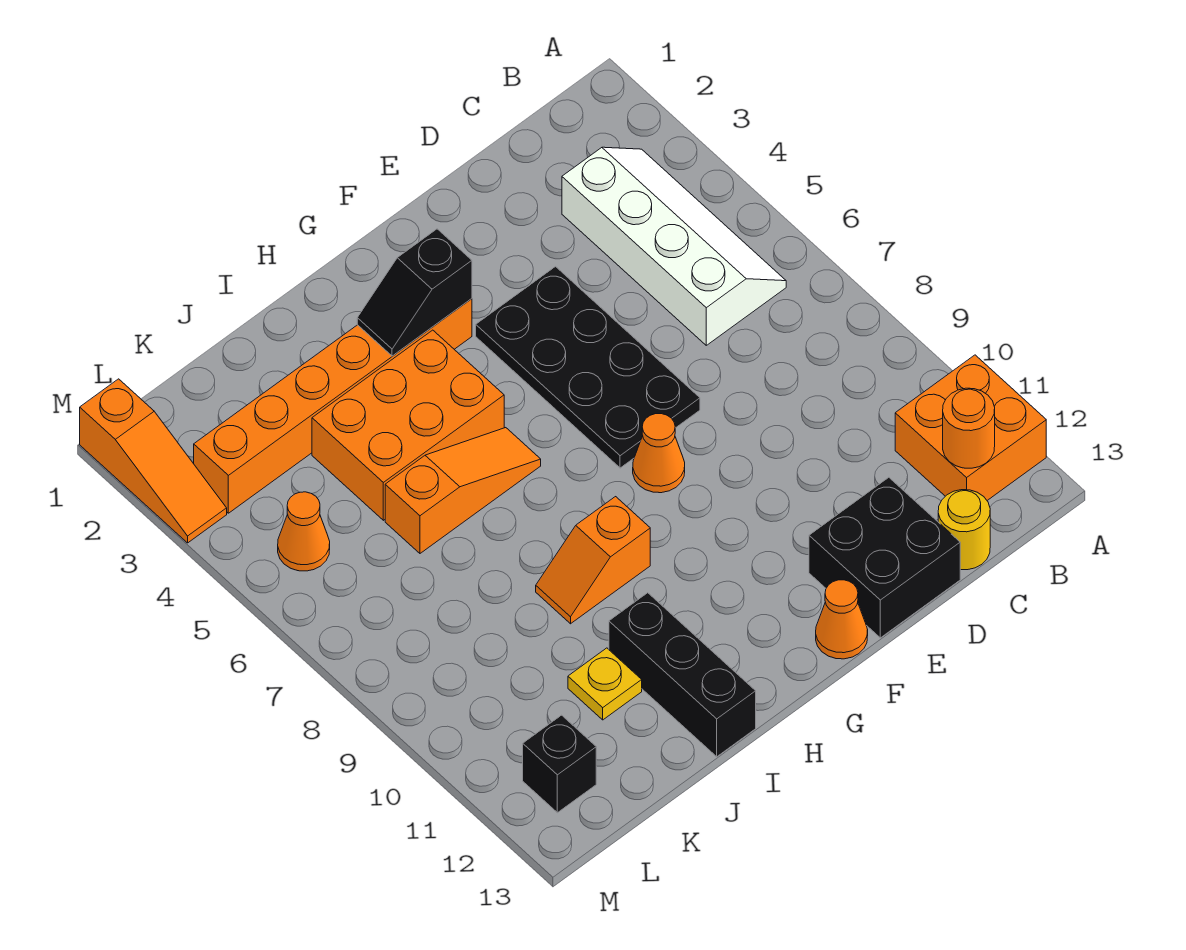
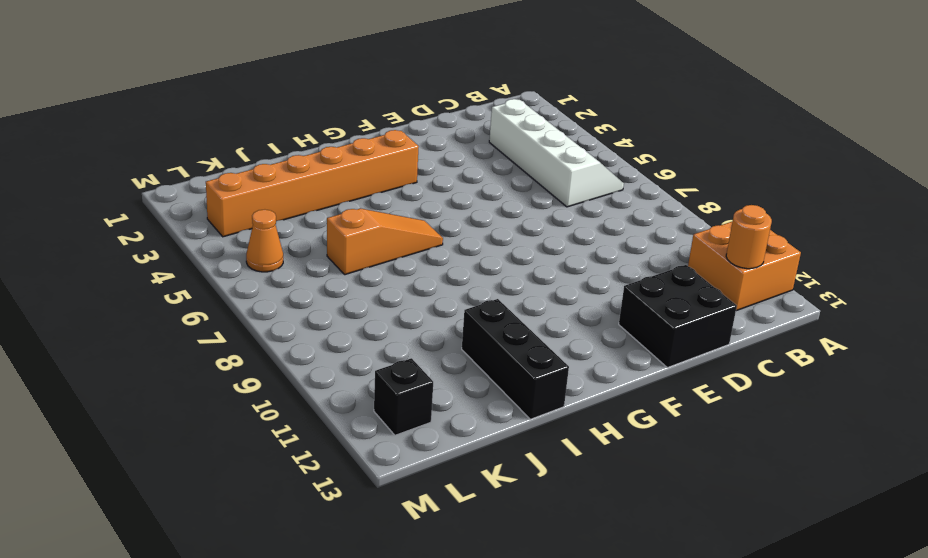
none -> yellow round brick C13 level 1
none -> black plate E4:F7 level 1
none -> orange cone F8 level 1

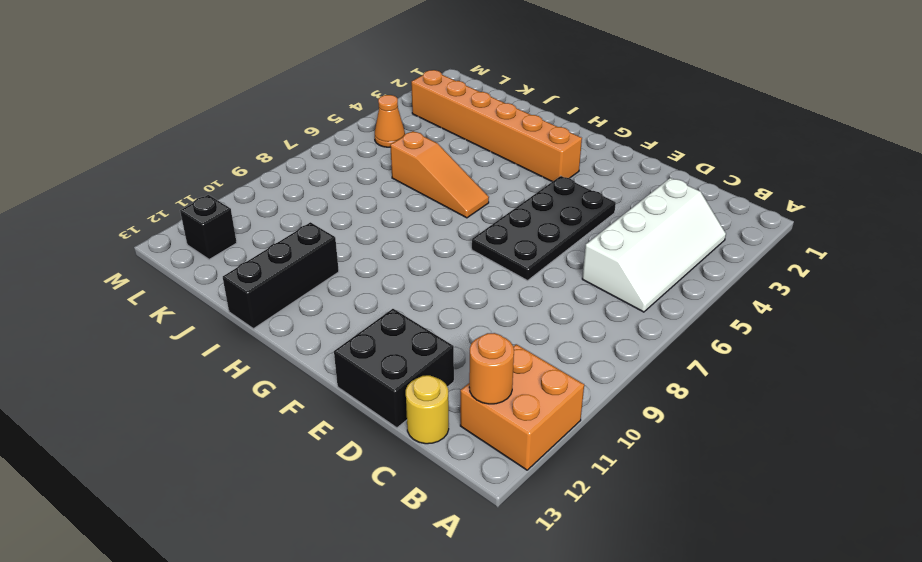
none -> orange cone F8 level 1
none -> orange cone F13 level 1
none -> orange brick H4:J5 level 1

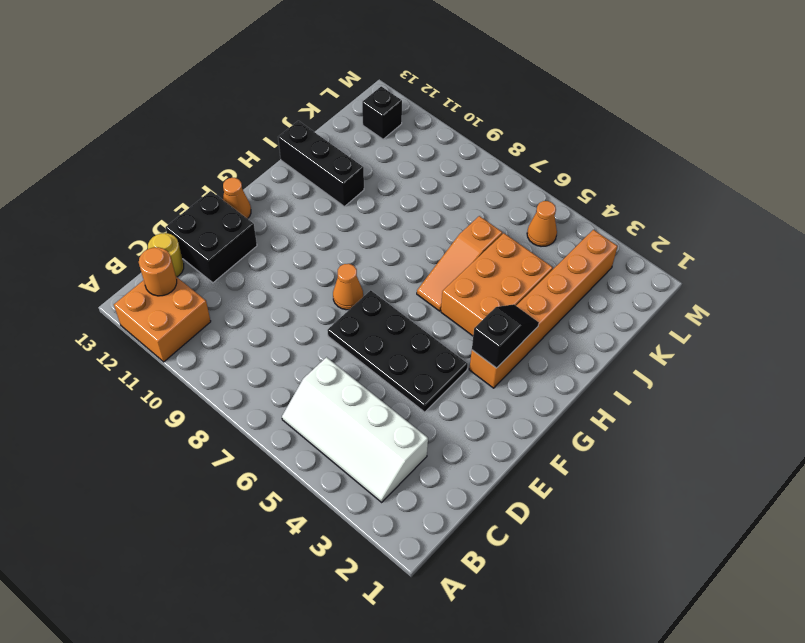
none -> orange slope H9:I9 level 1 top H
none -> yellow plate J11 level 1
none -> orange slope M1:M3 level 1 top 1

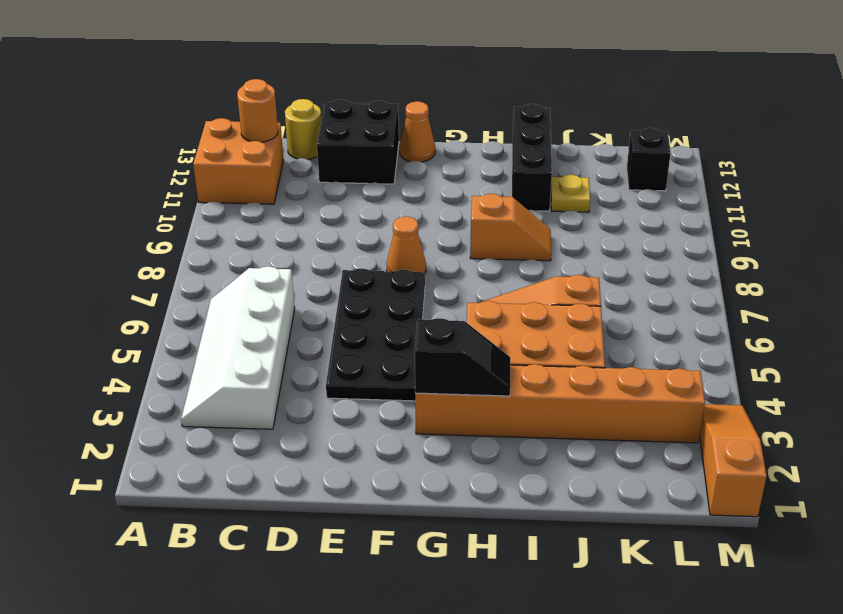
none -> orange cone L5 level 1

